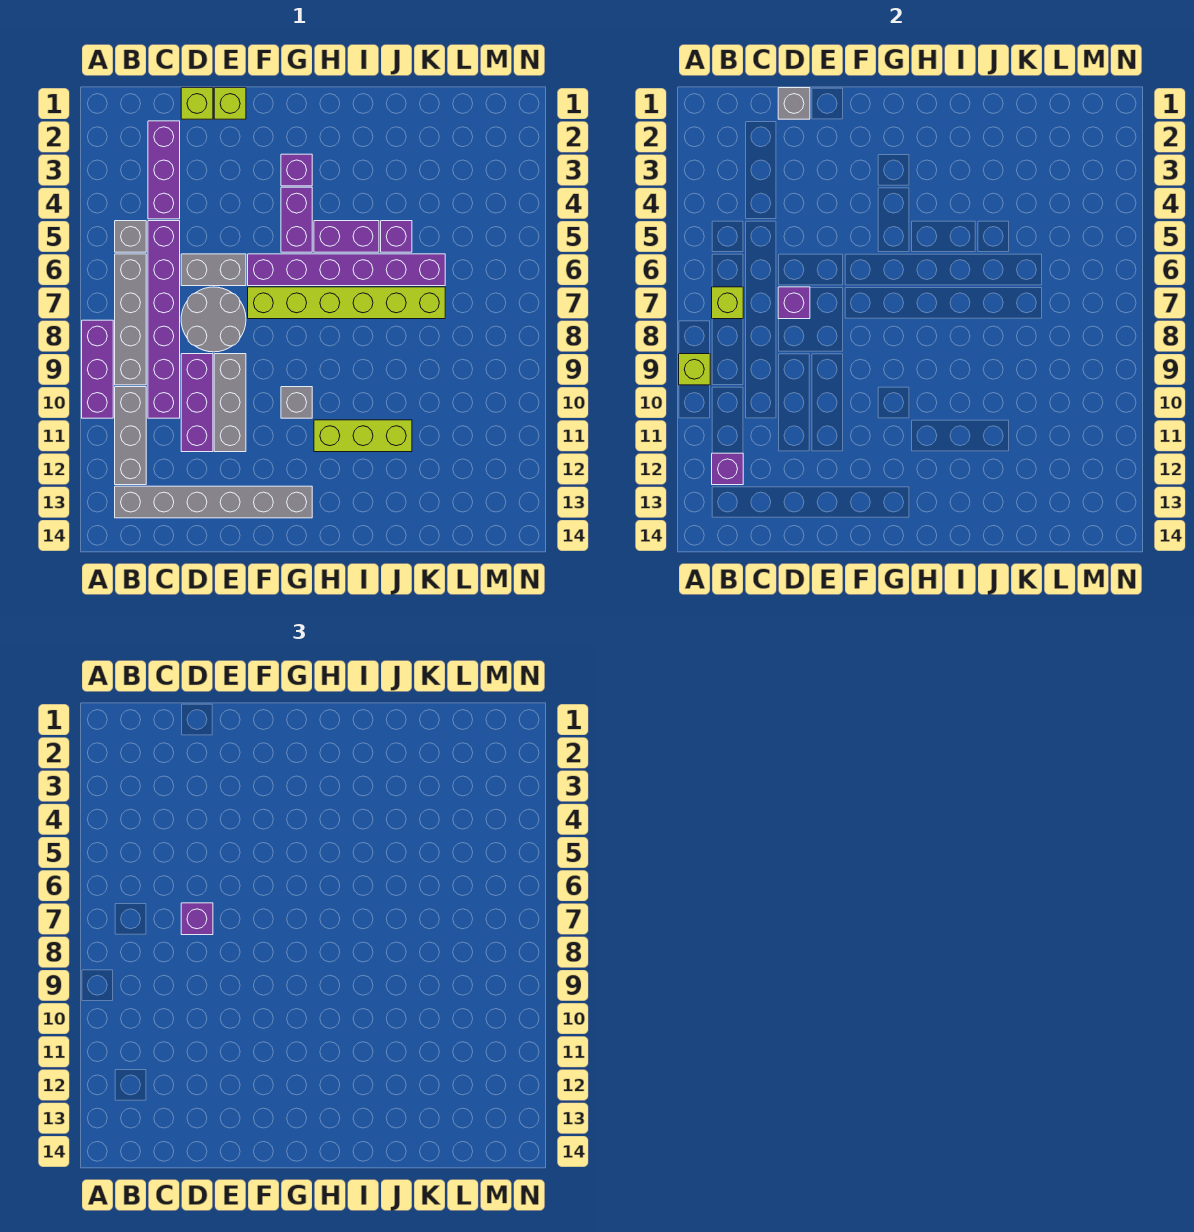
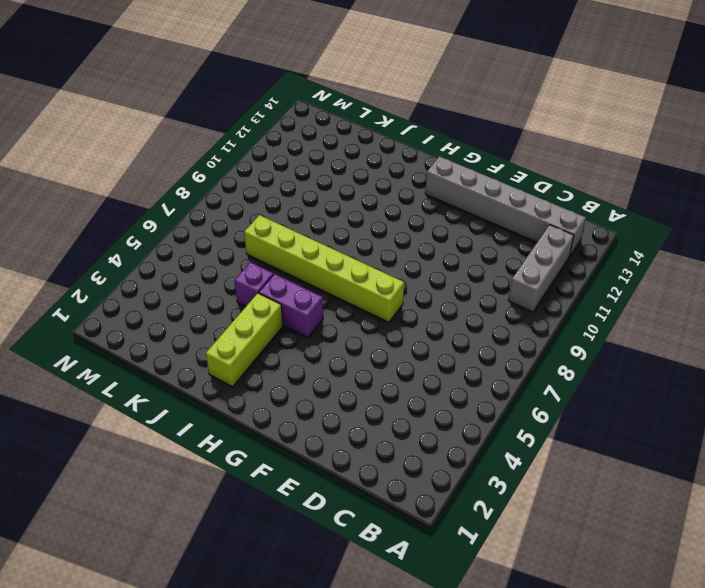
lime brick I2:I4 level 1 -> lime brick H11:J11 level 1
none -> purple brick A8:A10 level 1
none -> grey brick B5 level 1
none -> grey brick B6:B9 level 1

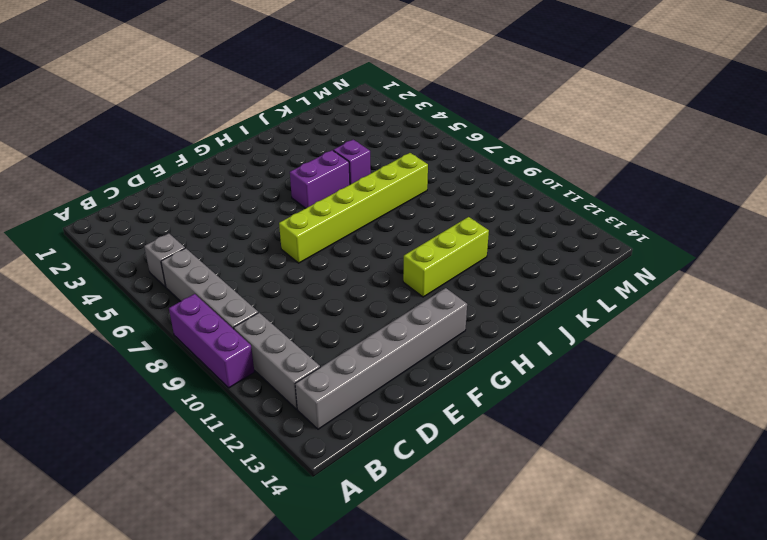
none -> purple brick C2:C4 level 1
none -> purple brick C5:C10 level 1
none -> lime brick D1 level 1

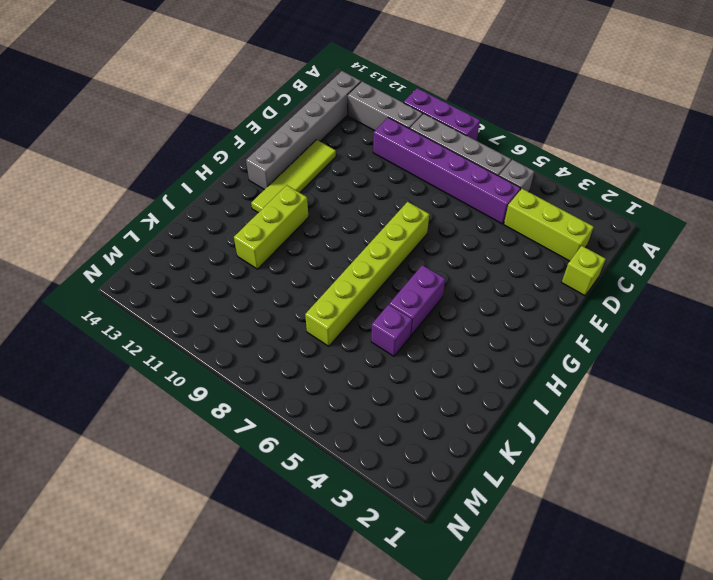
lime brick C2:C4 level 1 -> purple brick C2:C4 level 1
lime tile E12:H12 level 1 -> none
none -> grey brick D6:E6 level 1
none -> grey round brick D7:E8 level 1
none -> purple brick D9:D11 level 1

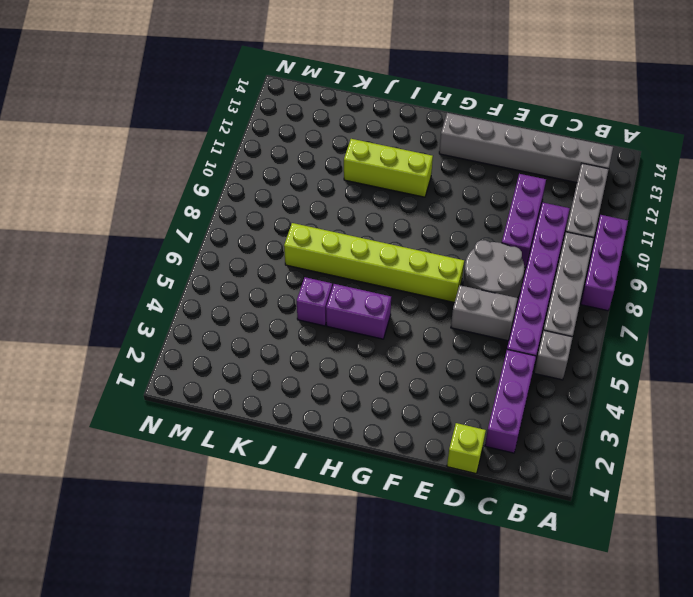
none -> lime brick E1 level 1
none -> grey brick E9:E11 level 1
none -> purple brick F6:K6 level 1

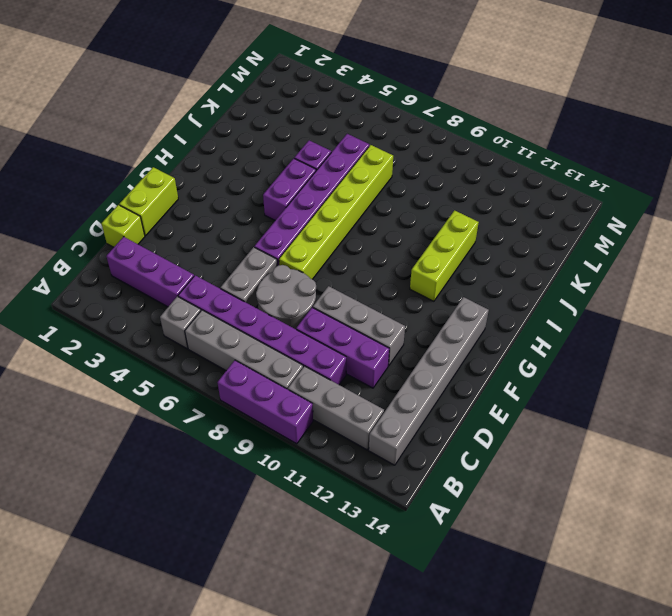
lime brick E1:F1 level 1 -> lime brick E1 level 1
none -> purple brick G3 level 1
none -> purple brick G4:G5 level 1
none -> grey brick G10 level 1

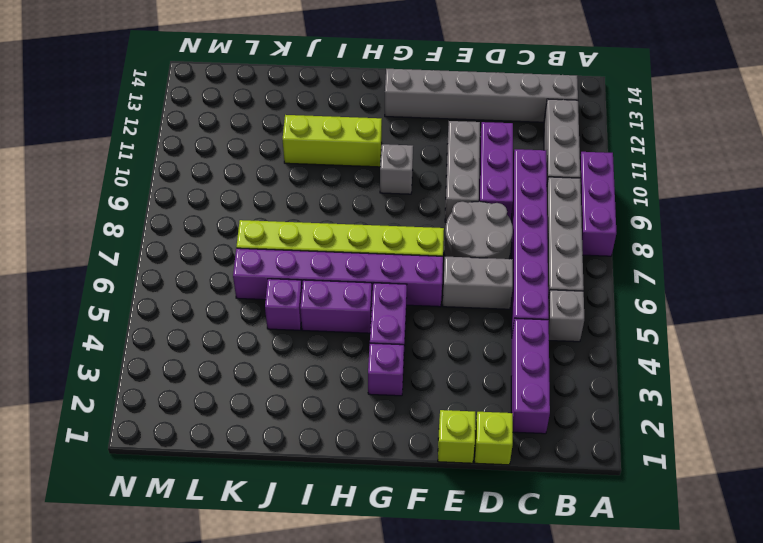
none -> lime brick A9 level 2
none -> lime brick B7 level 2
none -> purple brick B12 level 2

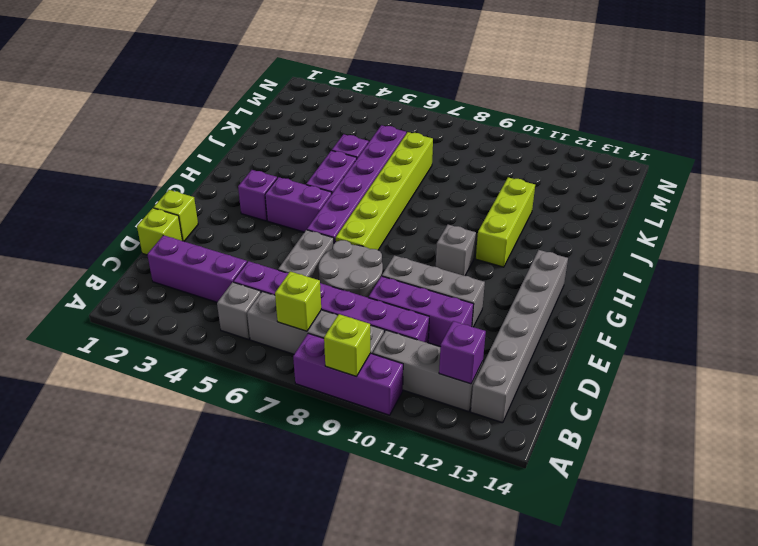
none -> grey brick D1 level 2
none -> purple brick D7 level 2
none -> purple brick D7 level 3

